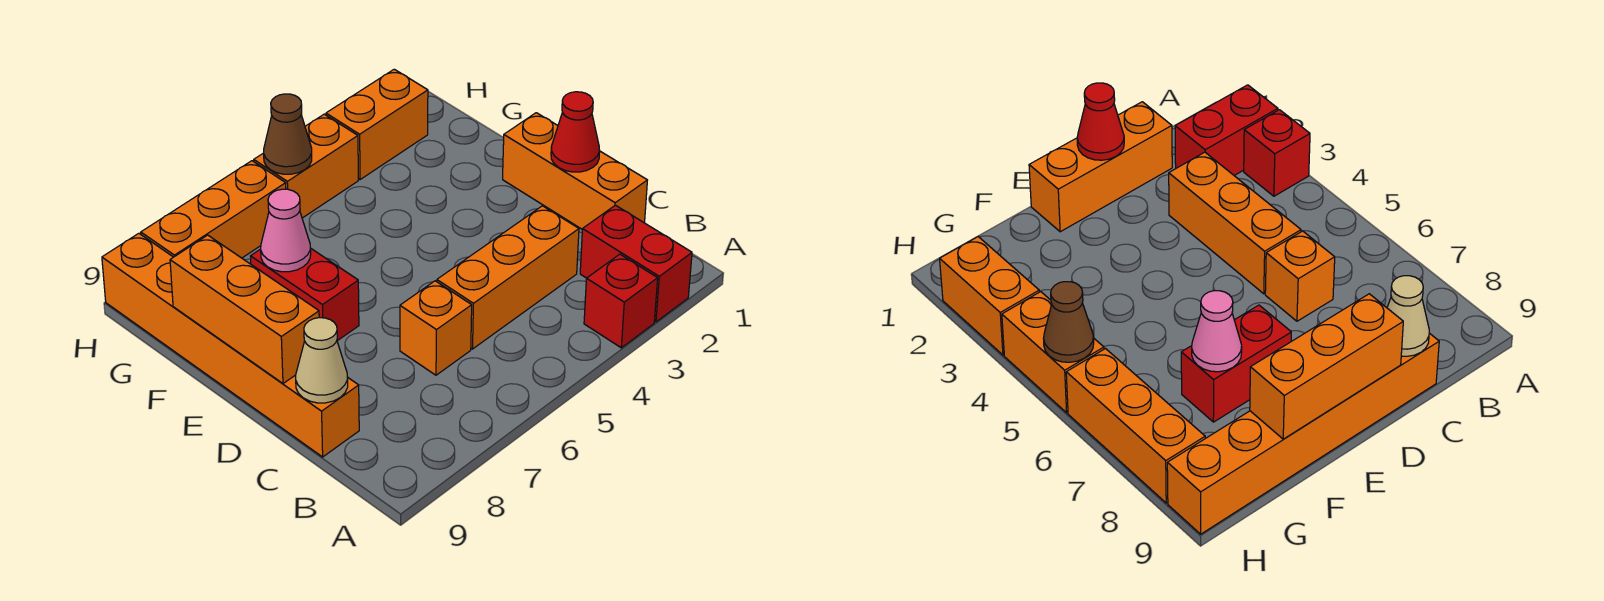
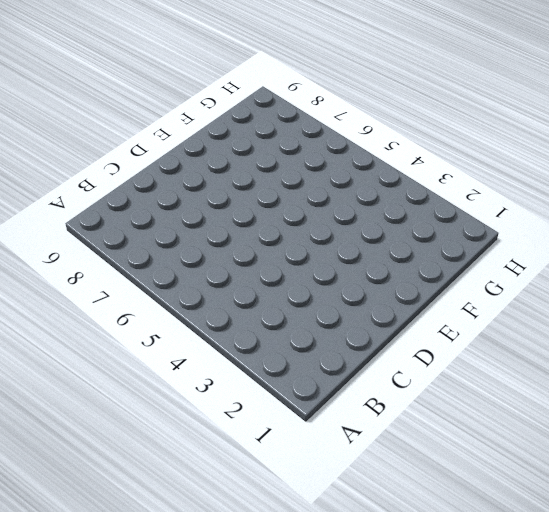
none -> red brick A2:B2 level 1
none -> red brick A3 level 1
none -> orange brick C1:E1 level 1

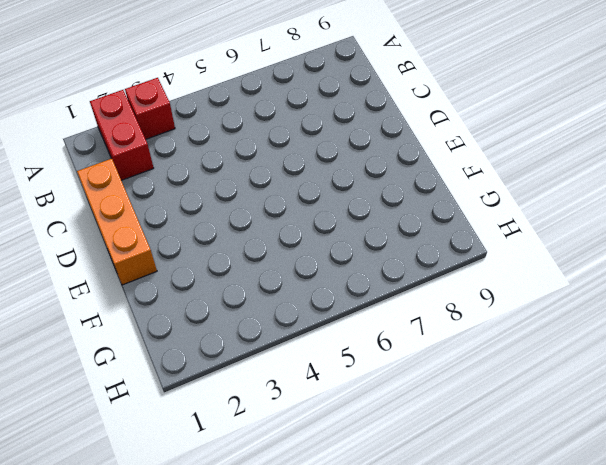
none -> orange brick C3:C5 level 1
none -> orange brick C6 level 1
none -> orange brick C9:H9 level 1

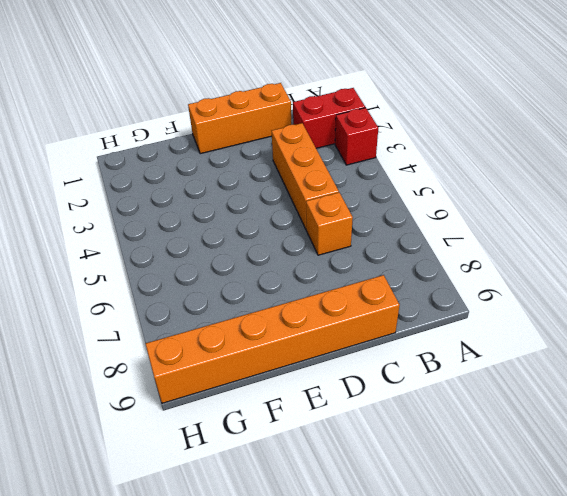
none -> red brick E7:F7 level 1
none -> orange brick H2:H3 level 1
none -> orange brick H4:H5 level 1

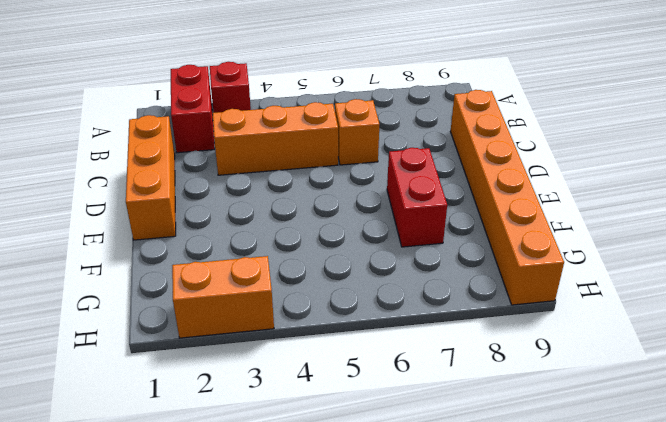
none -> orange brick H4:H5 level 1
none -> orange brick H6:H8 level 1
none -> tan cone C9 level 2

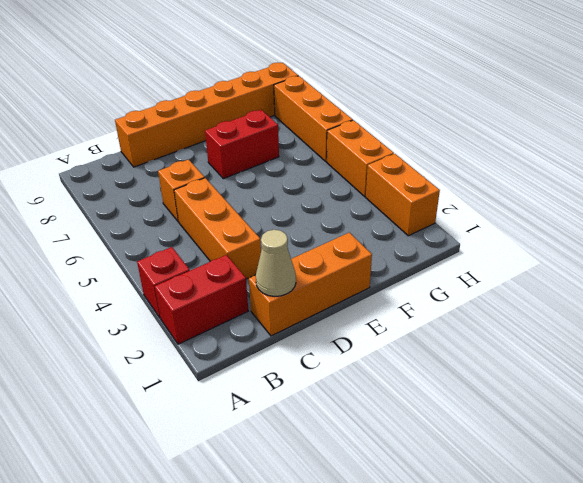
tan cone C1 level 2 -> tan cone C9 level 2
none -> red cone D1 level 2
none -> orange brick D9:F9 level 2
none -> pink cone F7 level 2

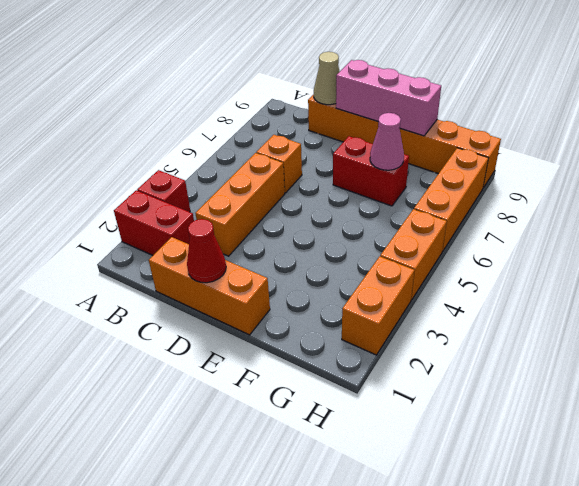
pink brick D9:F9 level 2 -> orange brick D9:F9 level 2
none -> brown cone H5 level 2

